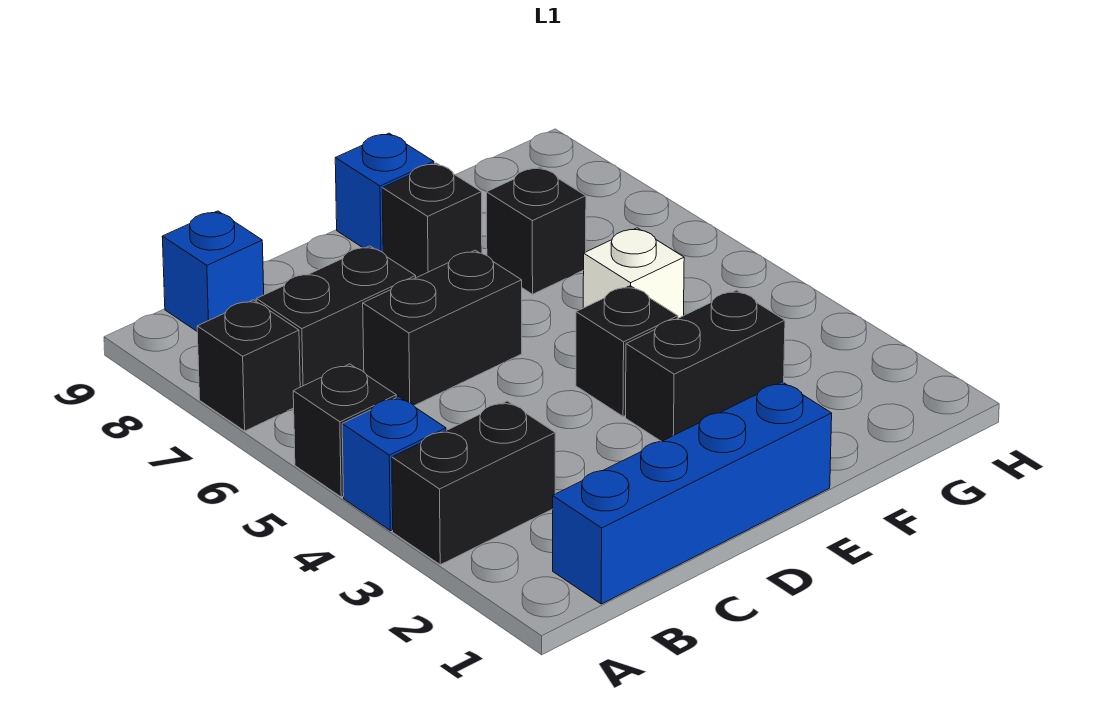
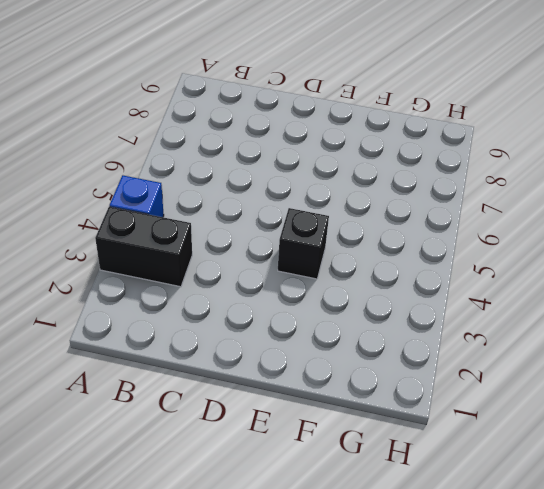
none -> black brick A5 level 1
none -> black brick A7 level 1
none -> blue brick B1:E1 level 1

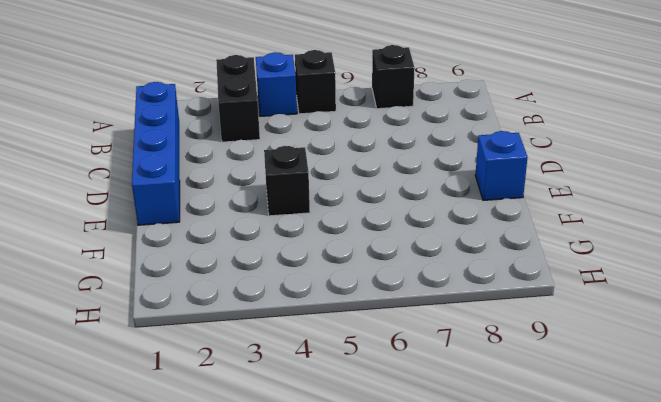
none -> black brick B7:C7 level 1
none -> blue brick B9 level 1
none -> black brick C6:D6 level 1

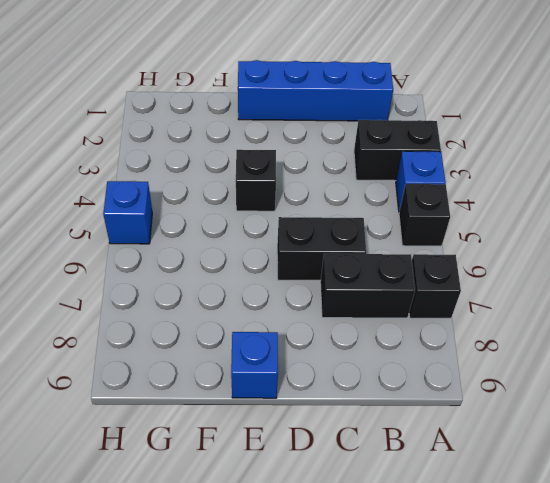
blue brick H5 level 1 -> blue brick B9 level 1
none -> black brick E3:F3 level 1
none -> black brick E8 level 1
none -> white brick F5 level 1

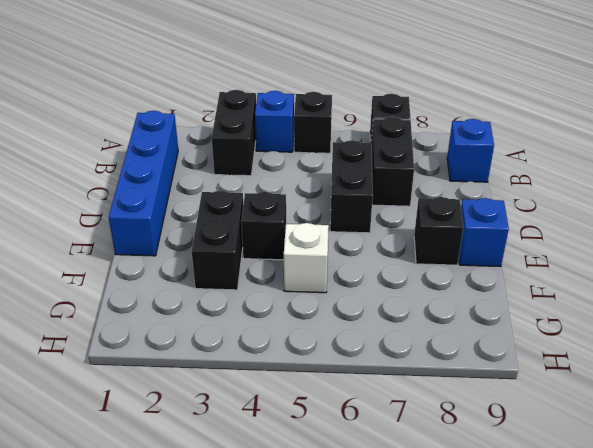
none -> black brick F7 level 1

